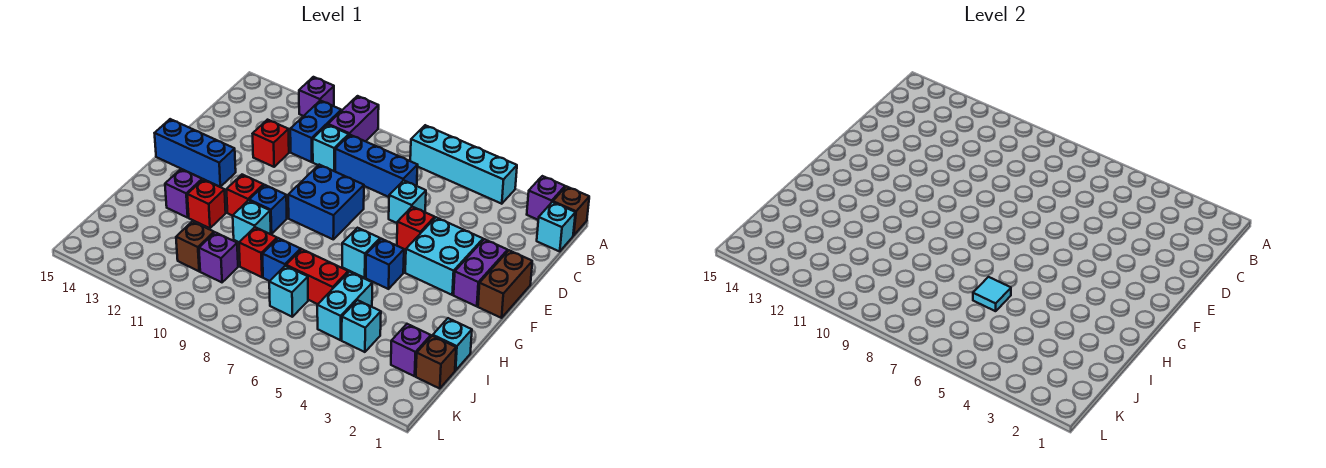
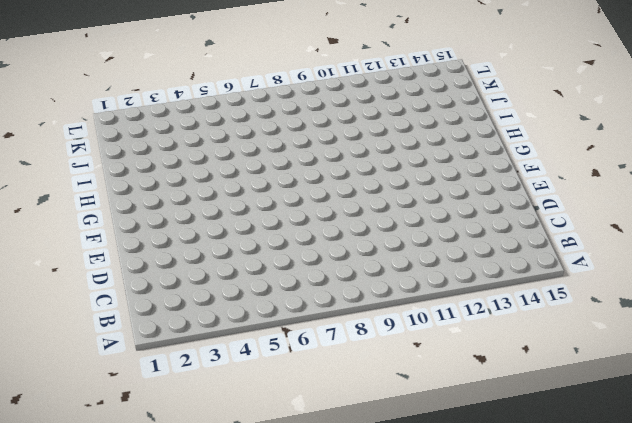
none -> brown brick A1 level 1
none -> purple brick A2 level 1
none -> cyan brick A4:A7 level 1
none -> purple brick A10:B10 level 1

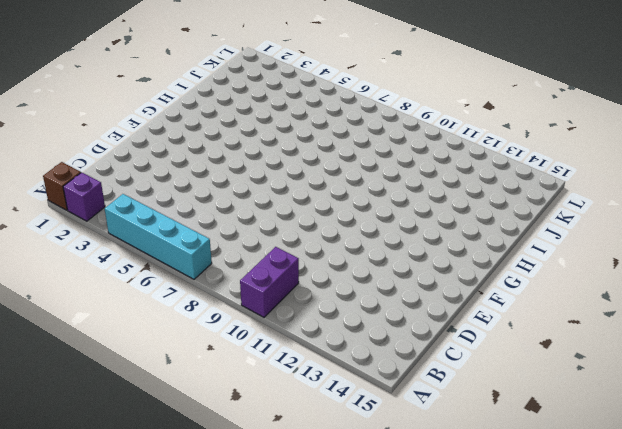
none -> purple brick A12 level 1
none -> cyan brick B1 level 1
none -> blue brick B11:C11 level 1
none -> blue brick C7:C9 level 1

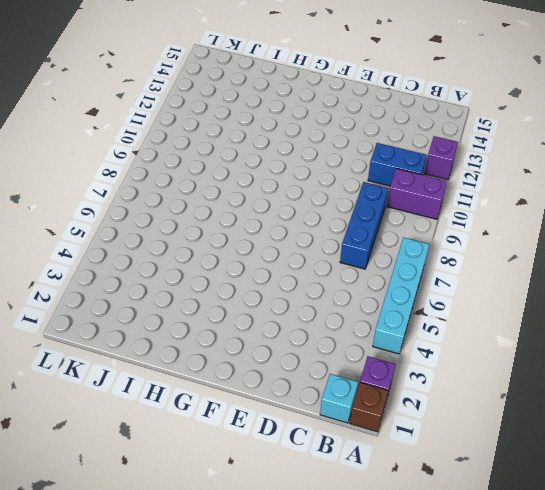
none -> cyan brick C10 level 1
none -> cyan brick D6 level 1
none -> red brick D12 level 1
none -> brown brick E1:F1 level 1

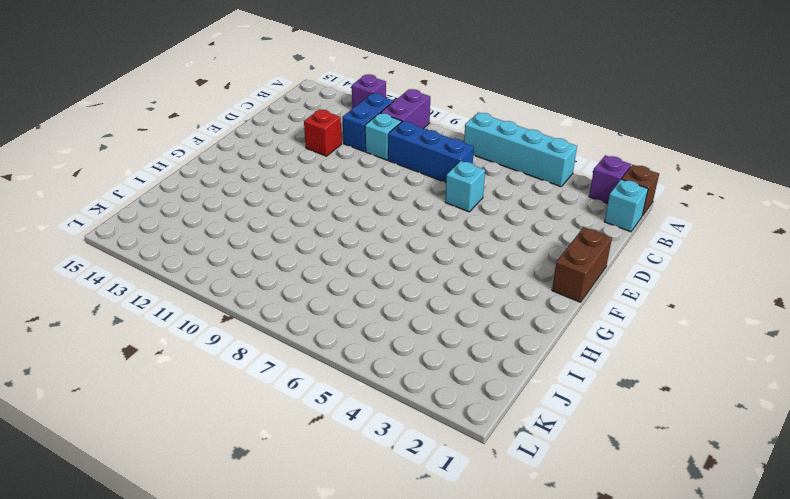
none -> purple brick E2:F2 level 1
none -> cyan brick E3:F4 level 1
none -> red brick E5 level 1
none -> blue brick E8:F9 level 1

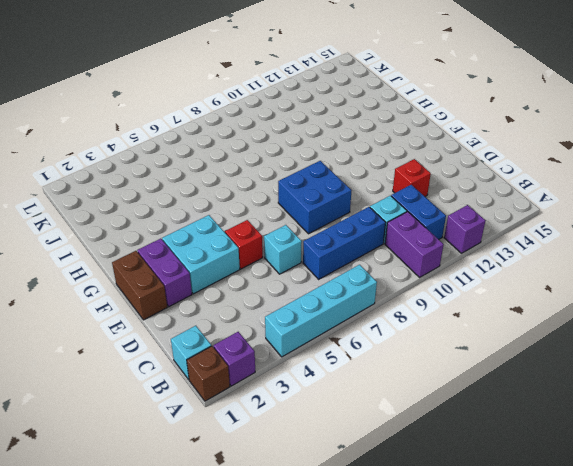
none -> blue brick F13:F15 level 1
none -> blue brick G5 level 1
none -> cyan brick G6 level 1
none -> blue brick G10 level 1

